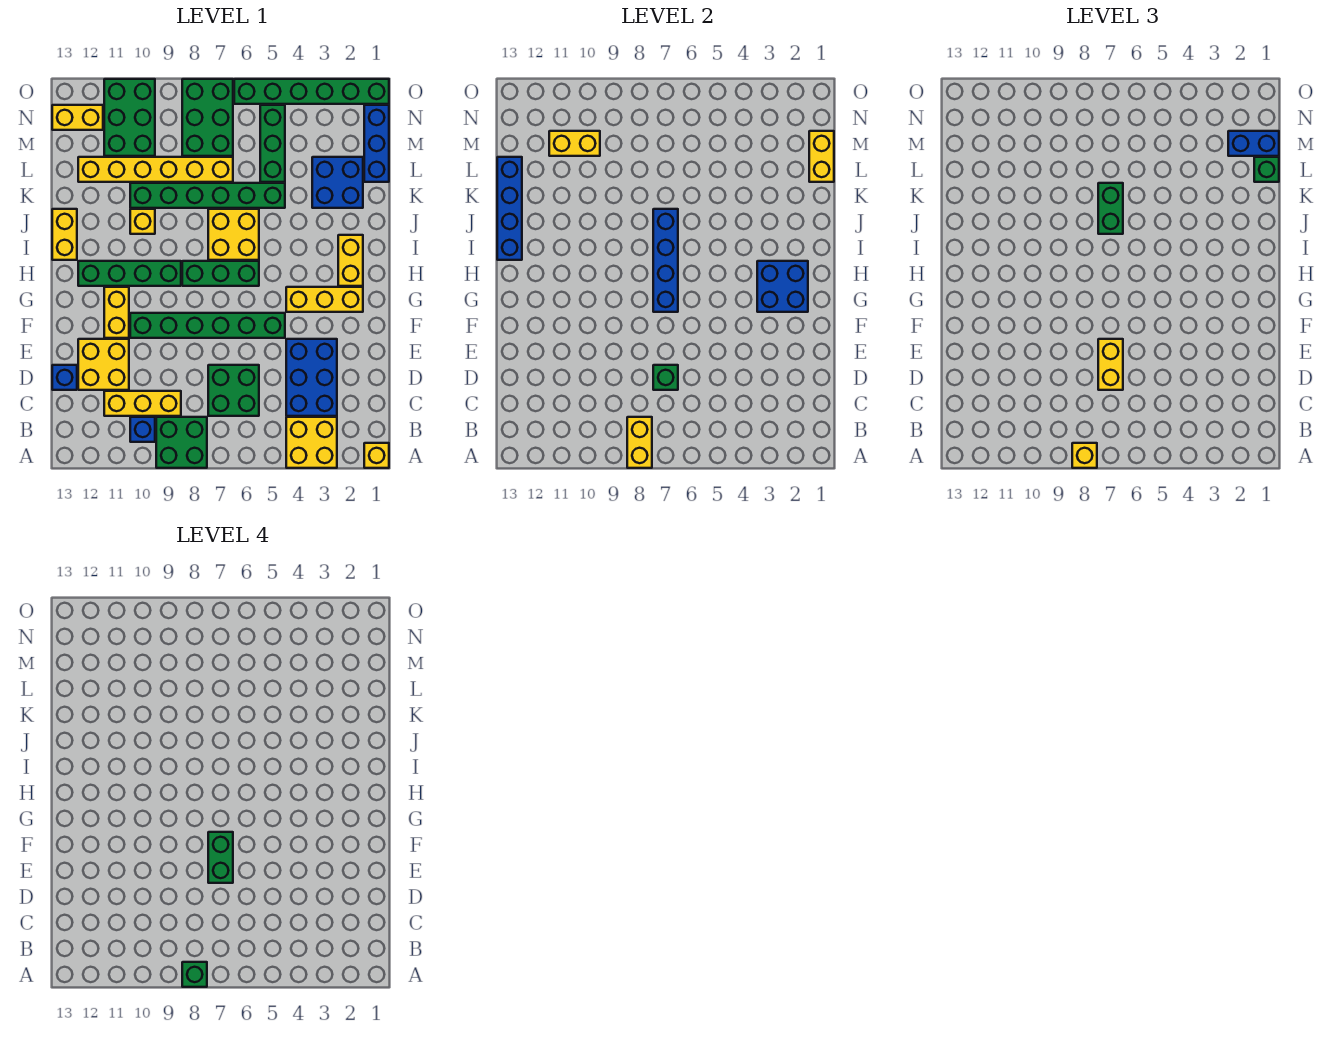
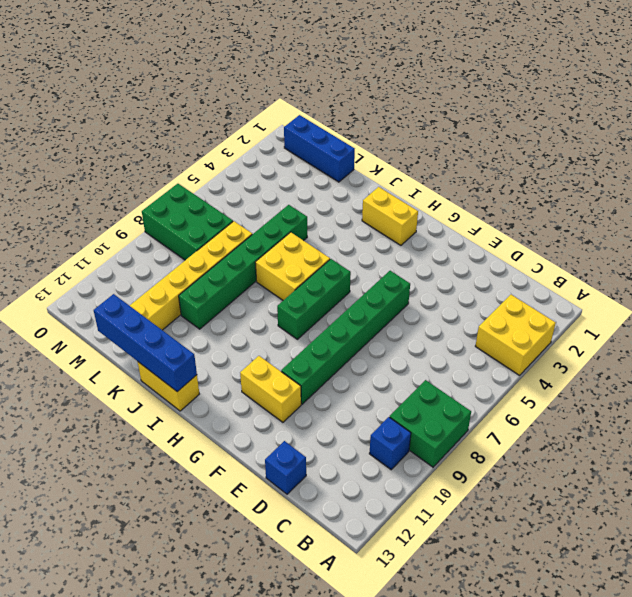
none -> yellow brick A1 level 1
none -> blue brick C3:E4 level 1
none -> green brick C6:D7 level 1
none -> yellow brick C9:C11 level 1

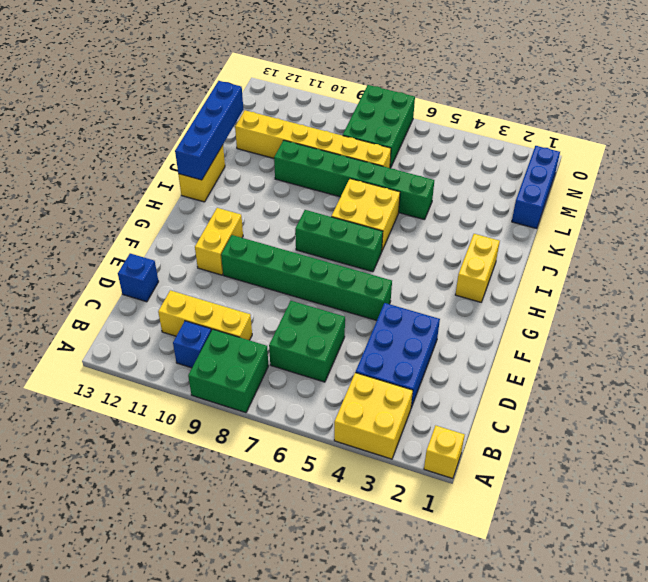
none -> yellow brick D11:E12 level 1
none -> yellow brick G2:G4 level 1
none -> green brick H9:H12 level 1
none -> yellow brick J10 level 1

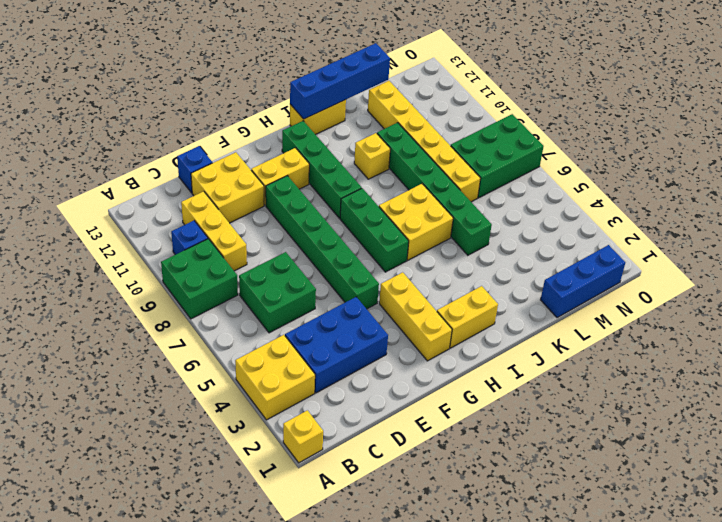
none -> blue brick K2:L3 level 1
none -> green brick L5:N5 level 1
none -> green brick M10:O11 level 1
none -> yellow brick N12:N13 level 1

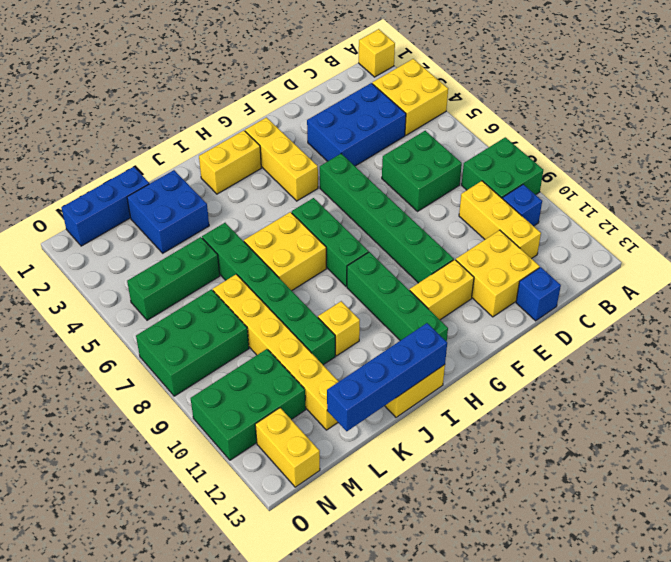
none -> green brick O1:O6 level 1
none -> yellow brick A8:B8 level 2
none -> green brick D7 level 2
none -> blue brick G2:H3 level 2

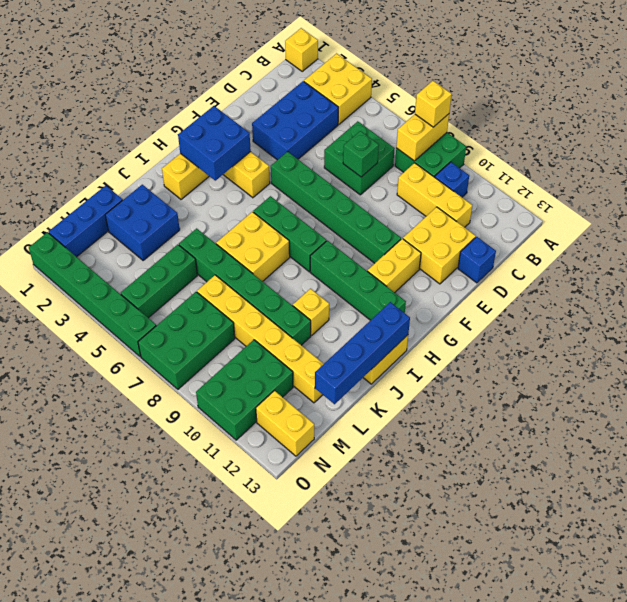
none -> blue brick G7:J7 level 2
none -> yellow brick L1:M1 level 2
none -> yellow brick M10:M11 level 2
none -> yellow brick D7:E7 level 3

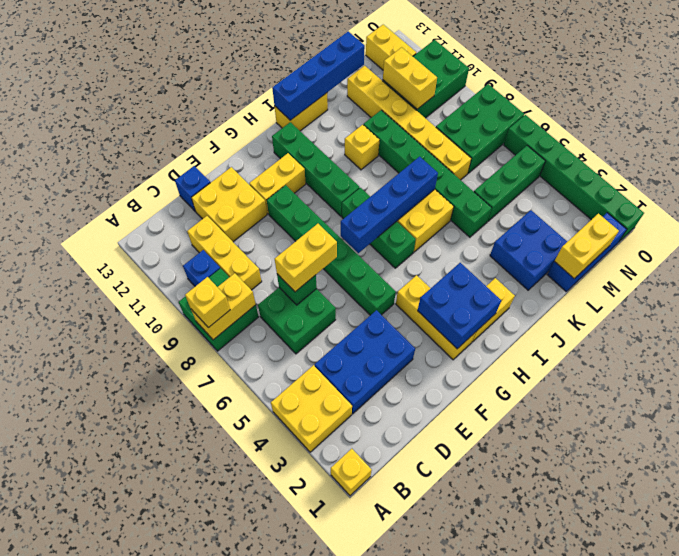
none -> green brick J7:K7 level 3
none -> green brick L1 level 3
none -> blue brick M1:M2 level 3
none -> green brick A8 level 4

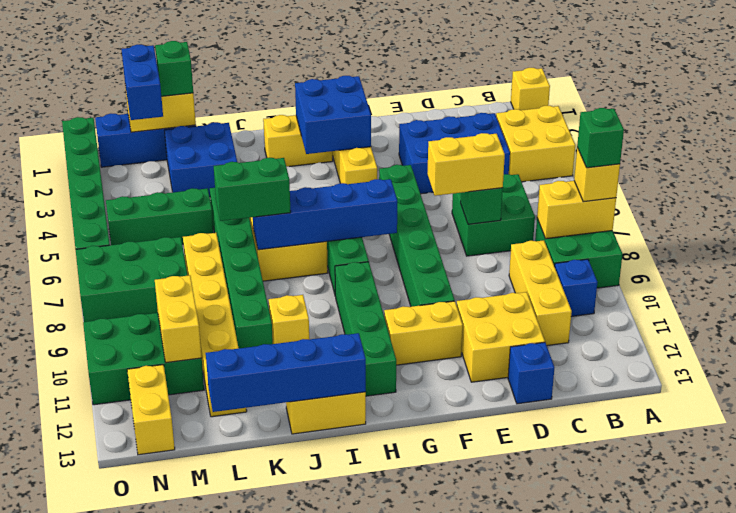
none -> green brick E7:F7 level 4

